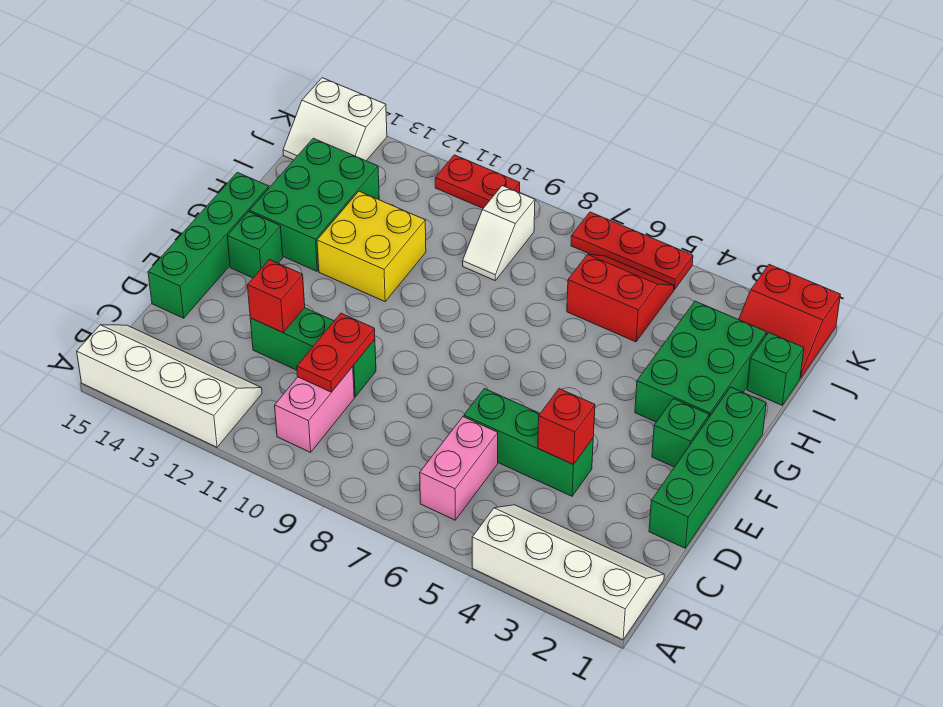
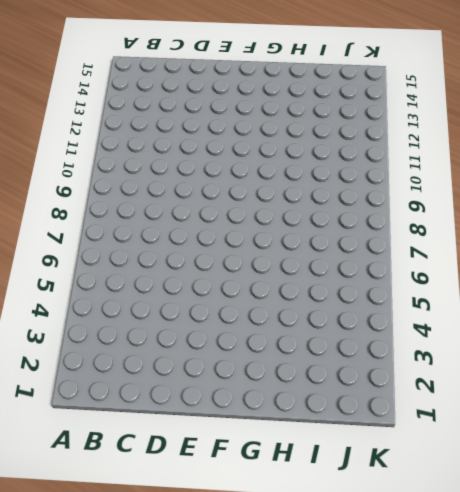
none -> white slope A1:B4 level 1 top A
none -> white slope A12:B15 level 1 top A
none -> pink brick B6:C6 level 1

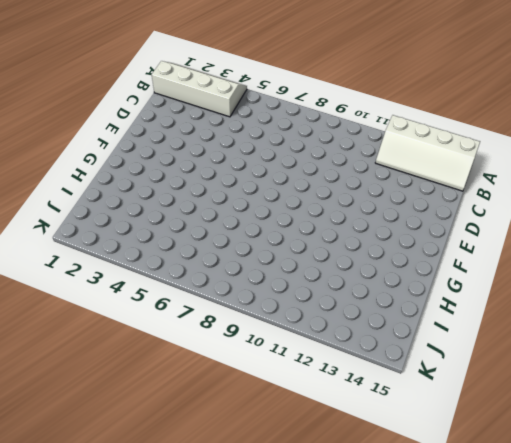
white slope A1:B4 level 1 top B -> white slope A1:B4 level 1 top A
none -> pink brick B6:C6 level 1
none -> pink brick B10:C10 level 1
none -> green brick D1:G1 level 1

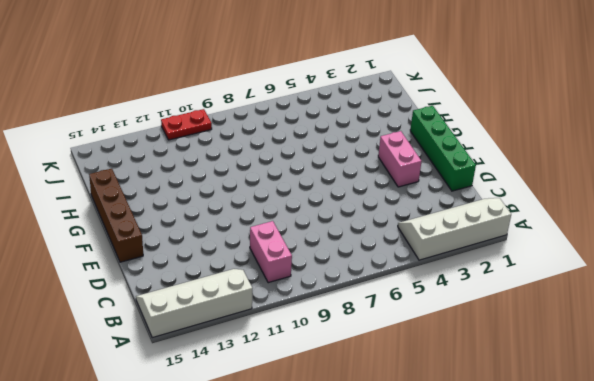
pink brick E3:F3 level 1 -> pink brick B6:C6 level 1
brown brick E15:H15 level 1 -> green brick D15:G15 level 1
none -> green brick D4:D6 level 1
none -> green brick D10:D12 level 1
none -> green brick F2 level 1

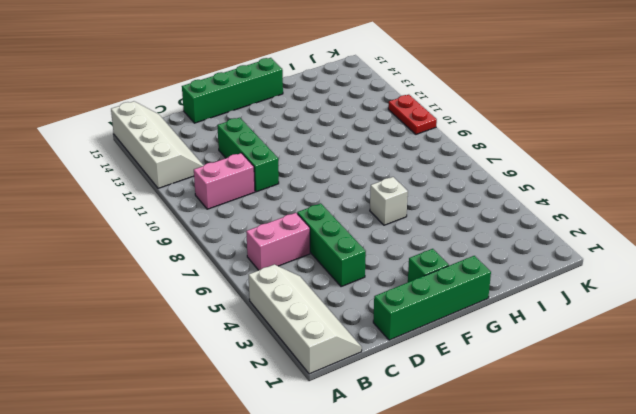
white brick G6 level 1 -> none
none -> green brick F14 level 1
none -> green brick G2:I3 level 1
none -> yellow brick G11:H12 level 1

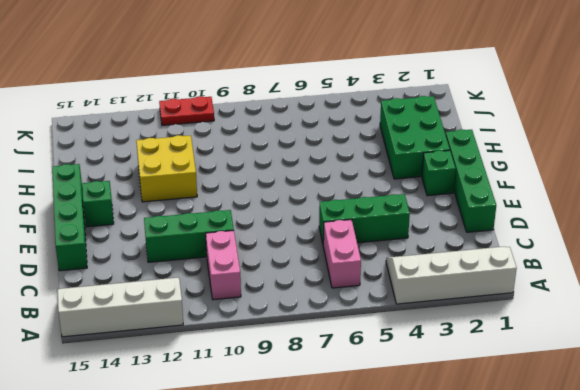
none -> green brick G13:I14 level 1
none -> green brick I1 level 1
none -> red slope I5:J6 level 1 top I

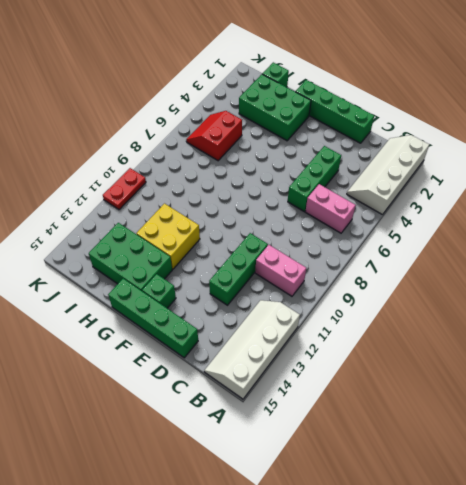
none -> green brick F2 level 1
none -> white slope I9:J9 level 1 top J
none -> red slope J1:K2 level 1 top K

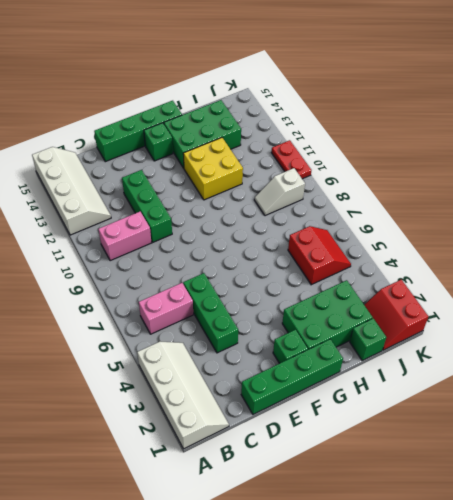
none -> white slope J14:K15 level 1 top K
none -> red plate K5:K7 level 1
none -> red plate C10:D10 level 2

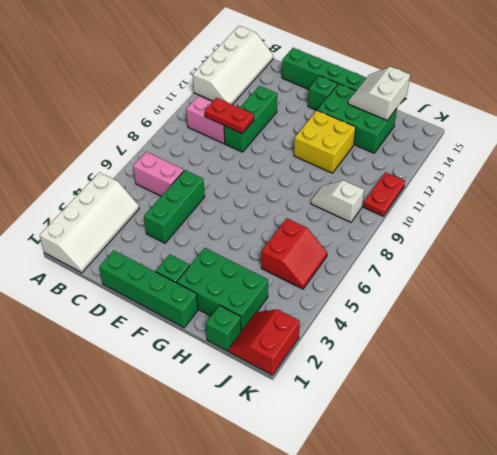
white slope H14:I15 level 2 top I -> white slope J14:K15 level 1 top K
none -> red plate K5:K7 level 1
none -> red brick D4 level 2
none -> red brick D12 level 2

